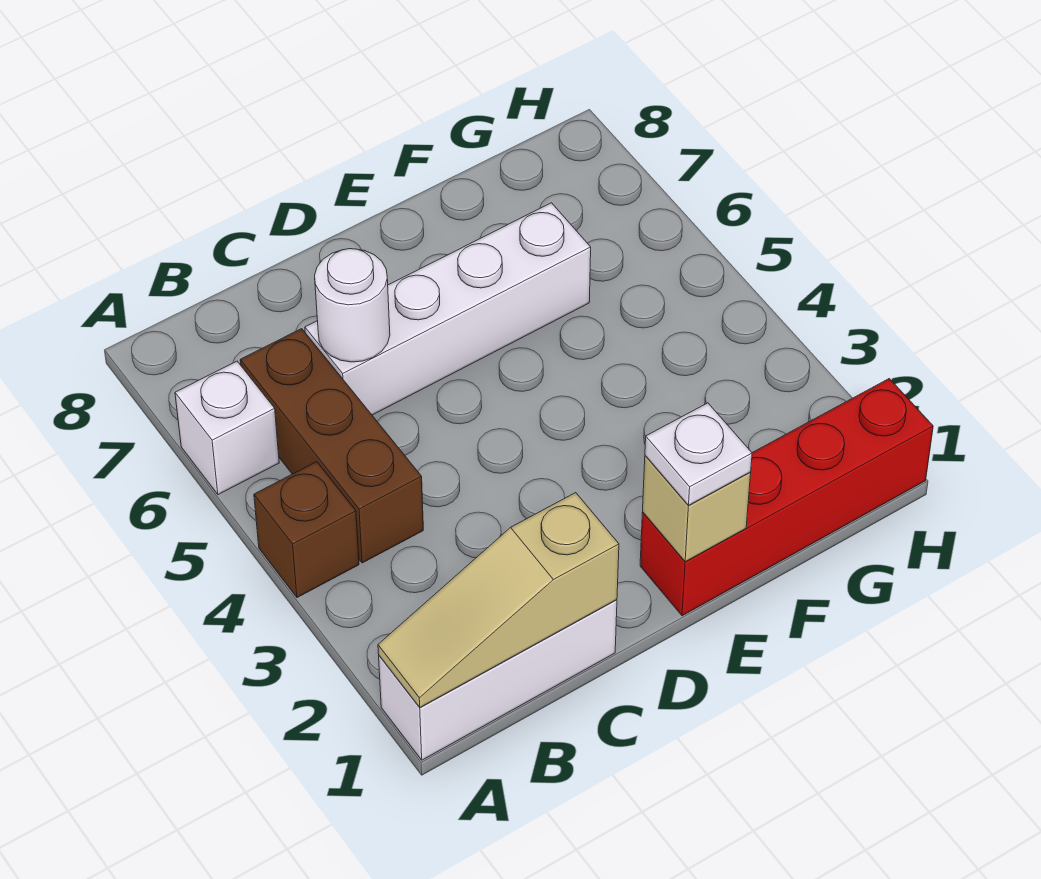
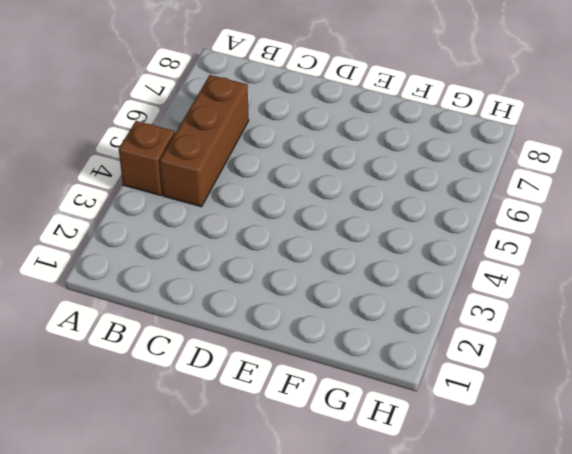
none -> white brick A1:C1 level 1
none -> white brick A6 level 1

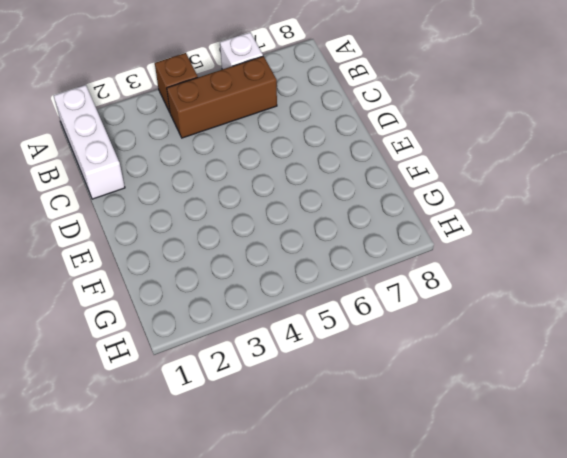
none -> white brick C6:F6 level 1
none -> red brick E1:H1 level 1

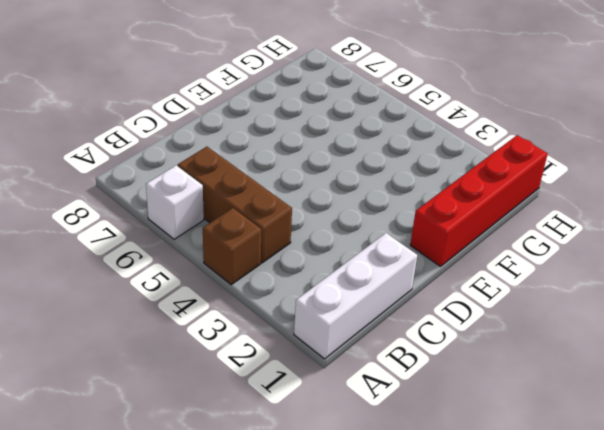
none -> white brick C6:F6 level 1
none -> tan slope A1:C1 level 2 top C

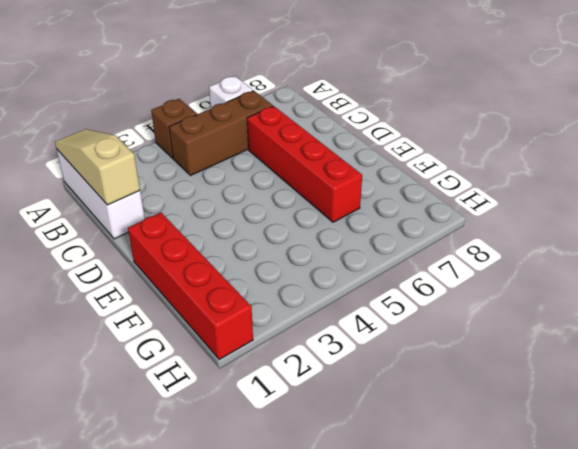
red brick C6:F6 level 1 -> white brick C6:F6 level 1
none -> white round brick C6 level 2
none -> tan brick E1 level 2

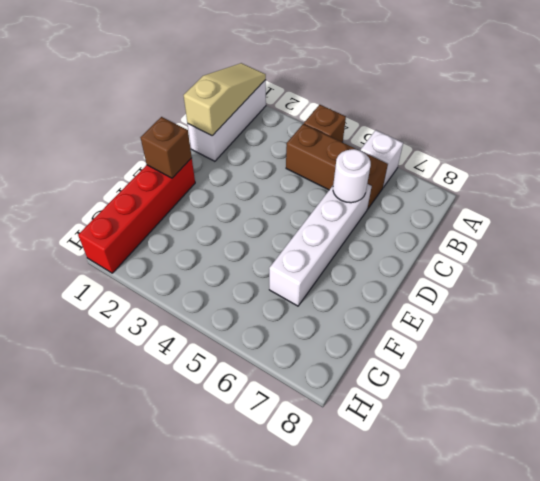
brown brick E1 level 2 -> tan brick E1 level 2
none -> white plate E1 level 3

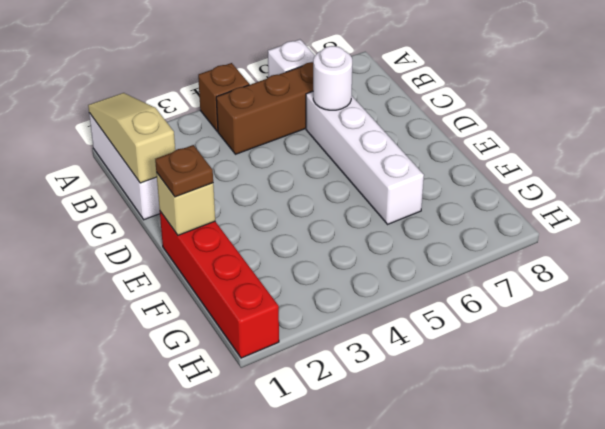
brown plate E1 level 3 -> white plate E1 level 3

